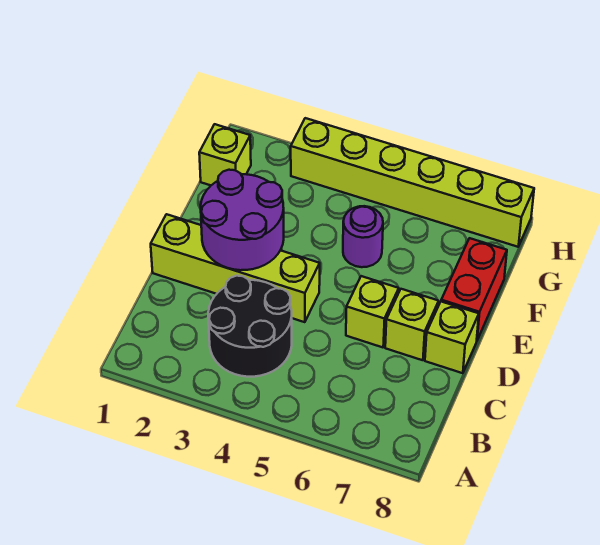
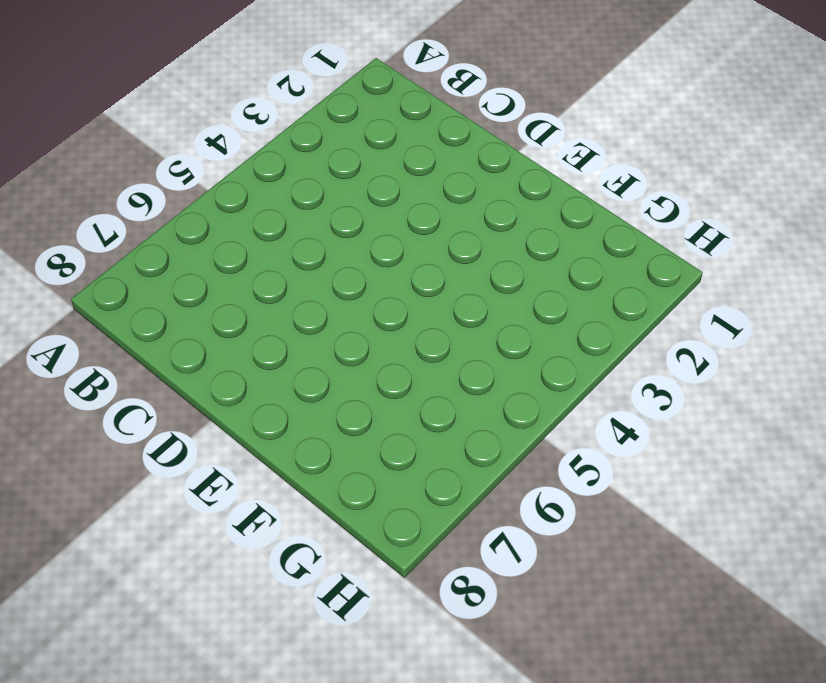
none -> black round brick B3:C4 level 1
none -> lime brick D1:D4 level 1

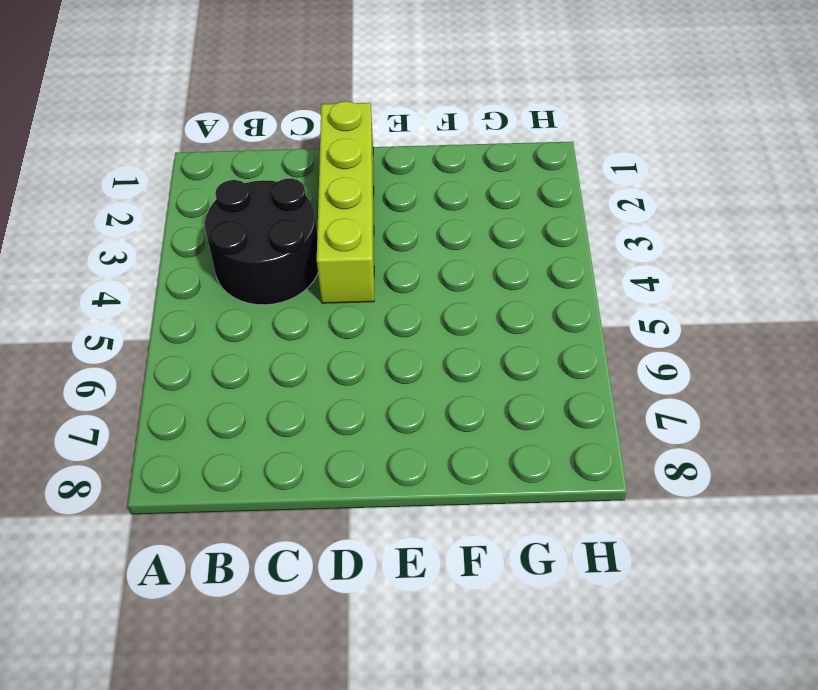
none -> lime brick D6 level 1
none -> lime brick D7 level 1

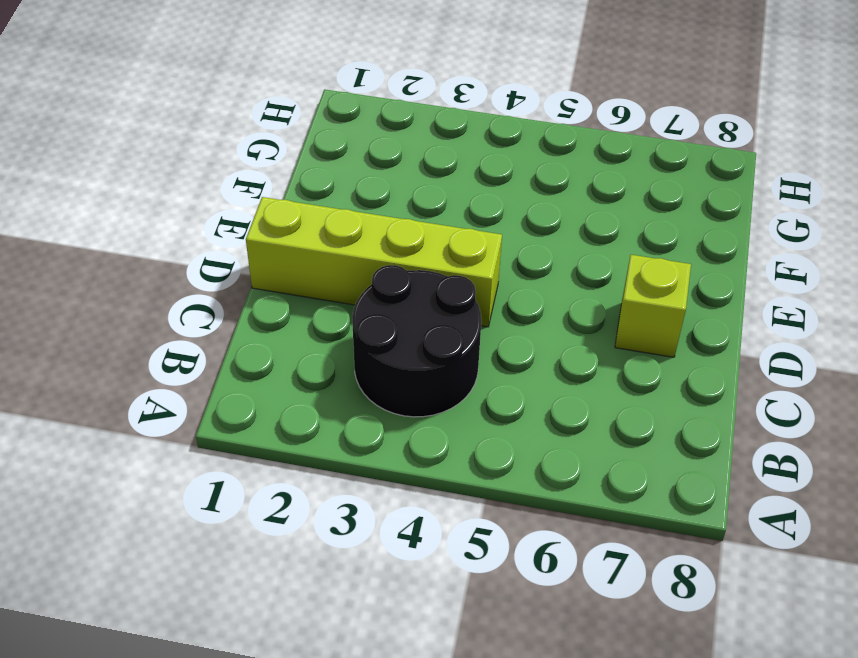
none -> lime brick D6 level 1
none -> lime brick D8 level 1

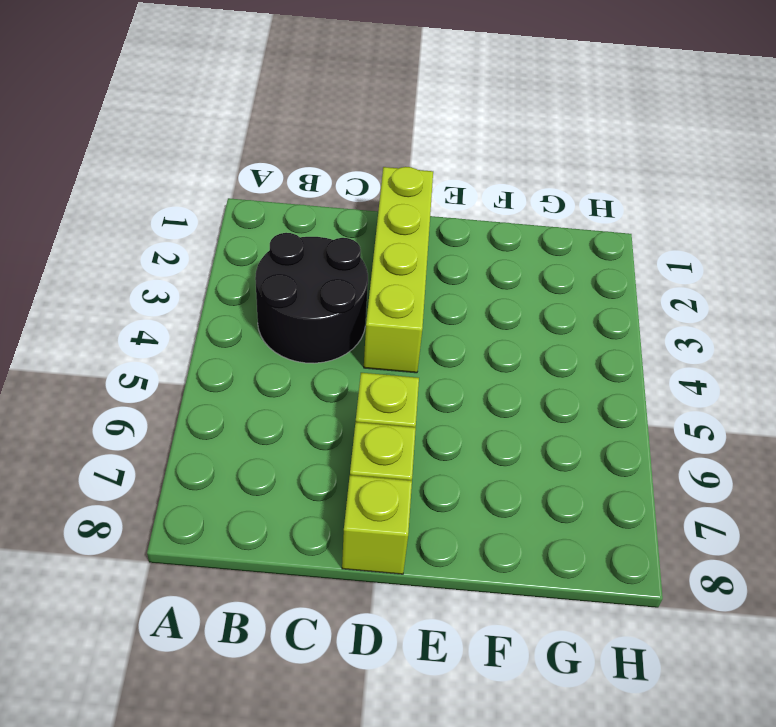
none -> red brick E8:F8 level 1
none -> purple round brick F5 level 1

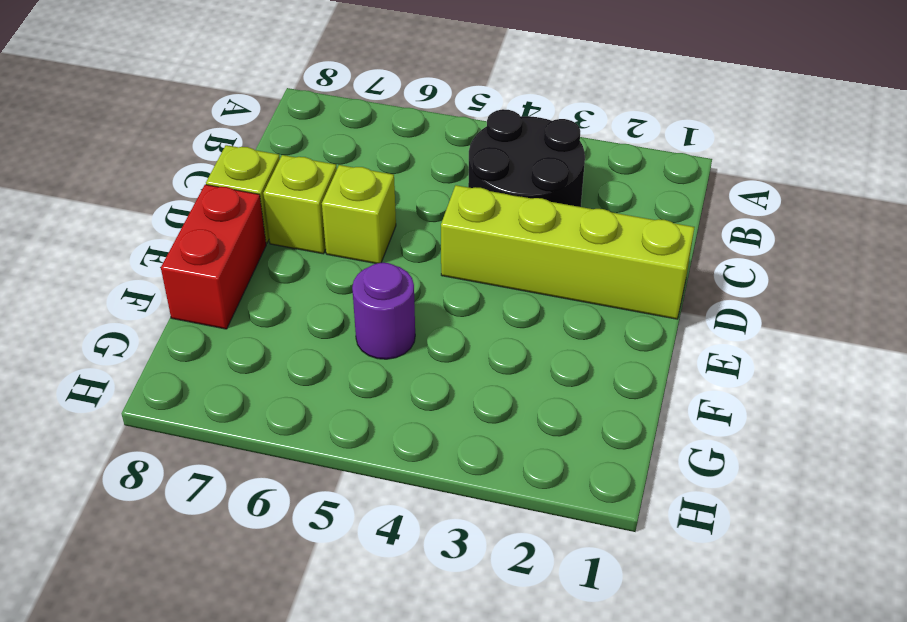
none -> lime brick G1 level 1
none -> lime brick H3:H8 level 1

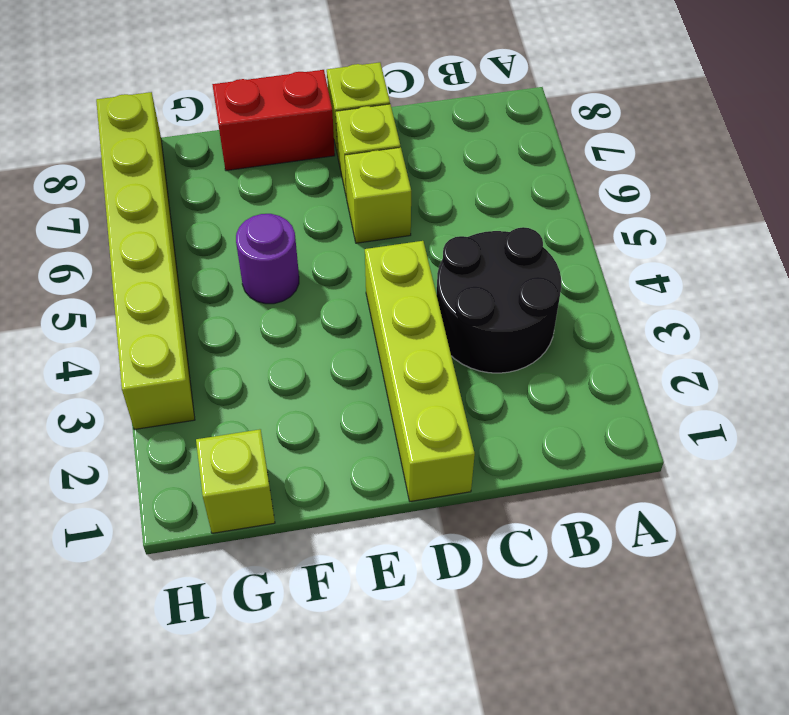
none -> purple round brick D2:E3 level 2

